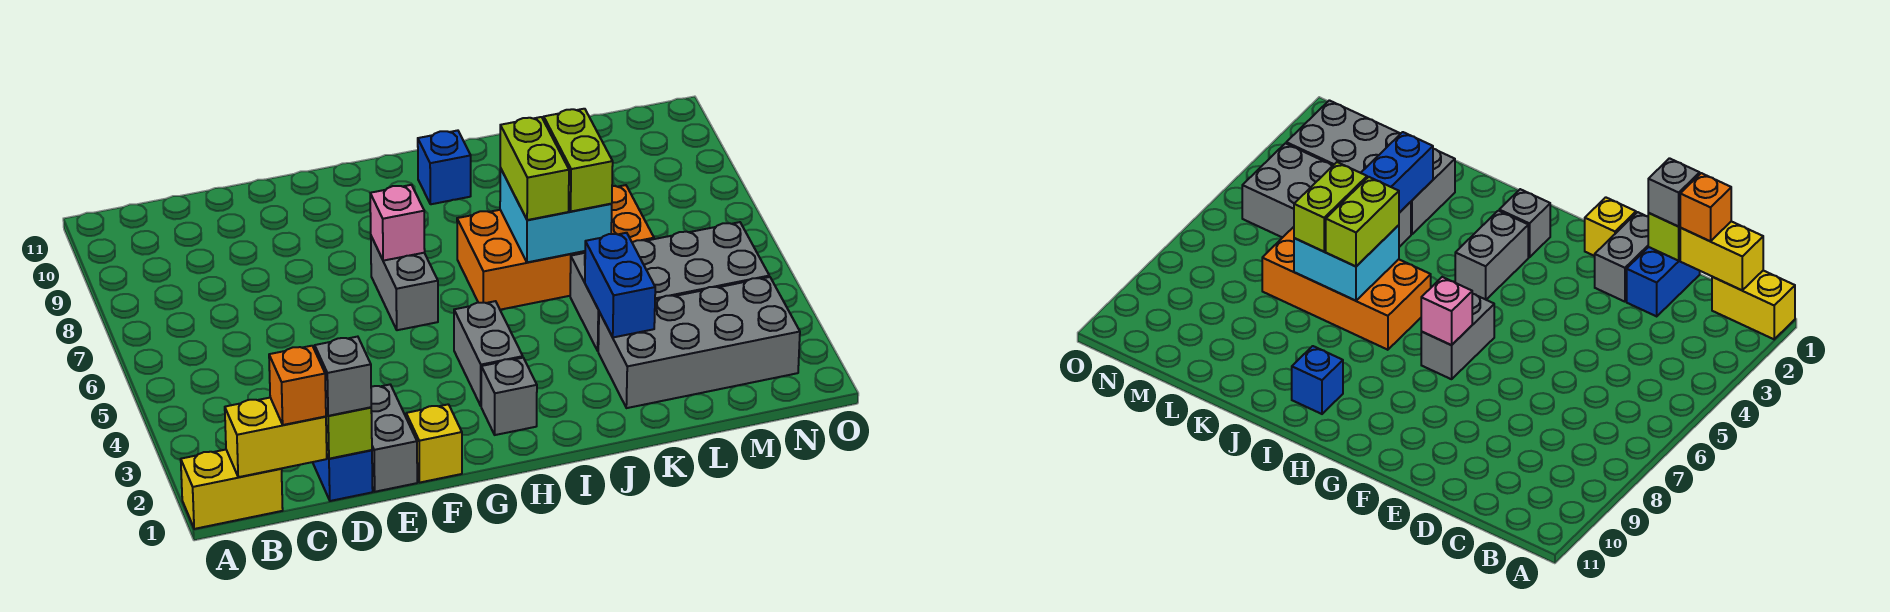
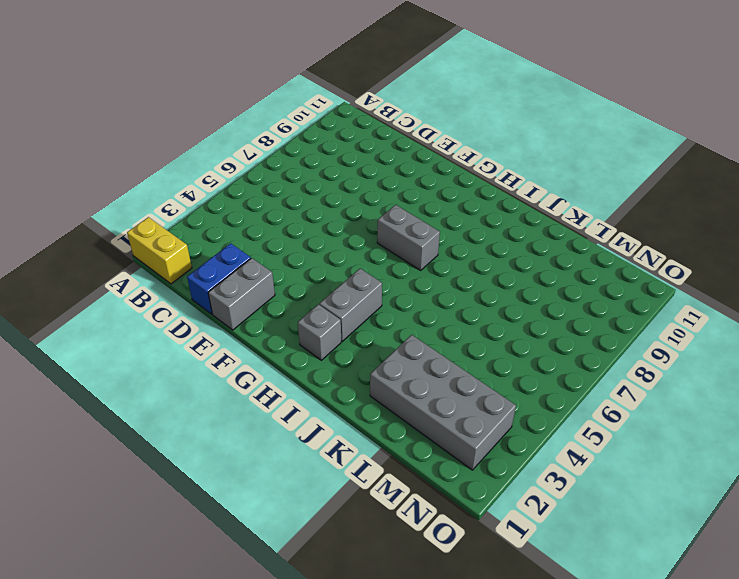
grey brick G7:H7 level 1 -> grey brick G6:G7 level 1
none -> yellow brick F1 level 1
none -> orange brick I6:L7 level 1
none -> blue brick I10 level 1

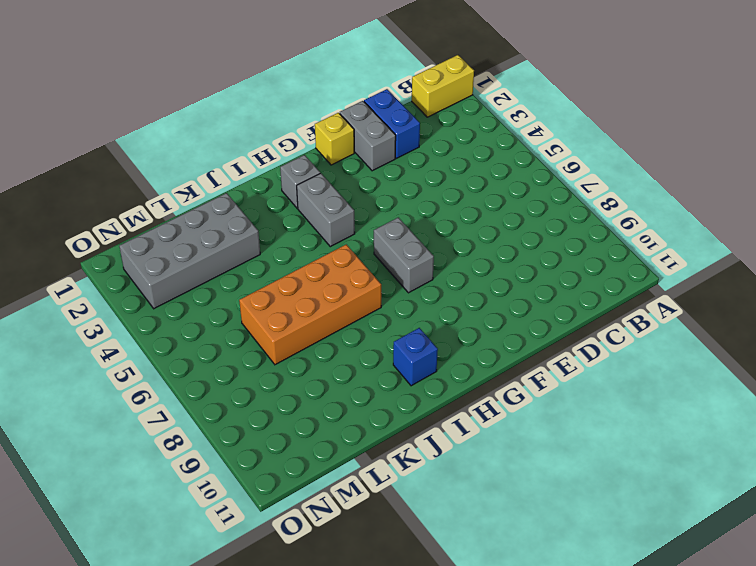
none -> grey brick K4:N5 level 1
none -> yellow brick B1:C1 level 2
none -> lime brick D1 level 2

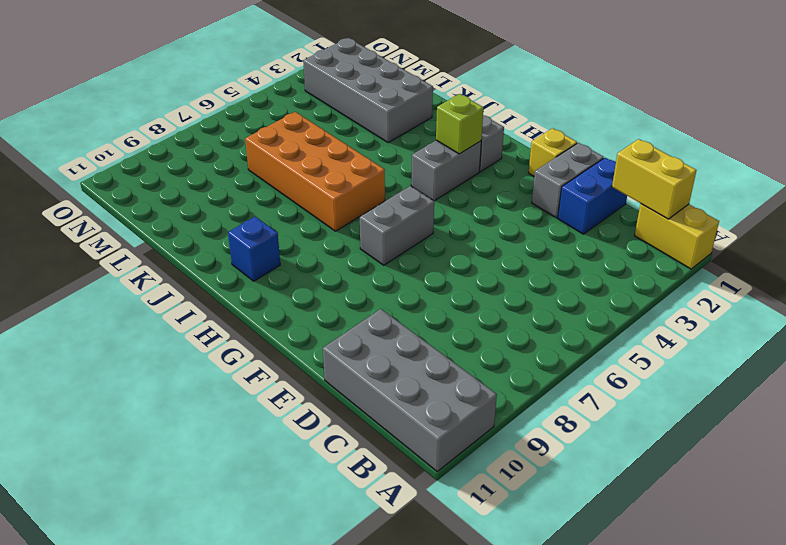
grey brick A10:D11 level 1 -> grey brick K4:N5 level 1
lime brick H3 level 2 -> lime brick D1 level 2
none -> pink brick G7 level 2
none -> cyan brick J6:K7 level 2
none -> blue brick K3:K4 level 2

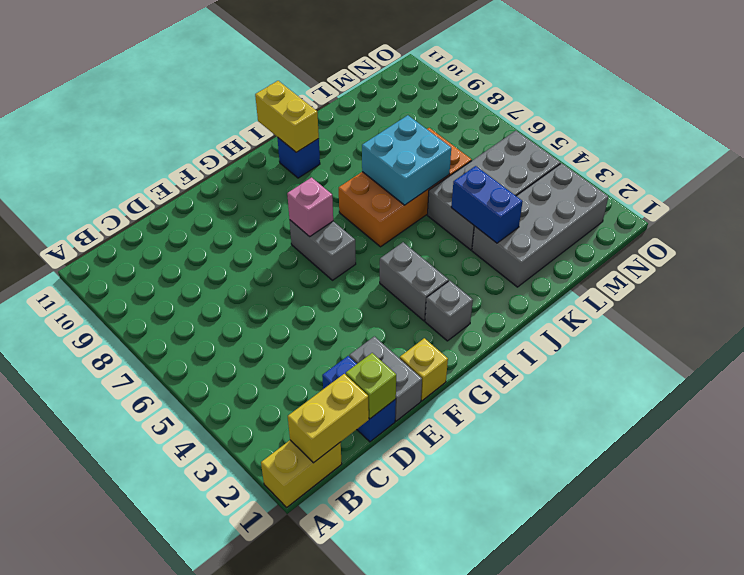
yellow brick I10:I11 level 2 -> none
none -> orange brick C1 level 3
none -> grey brick D1 level 3
none -> lime brick J6:J7 level 3

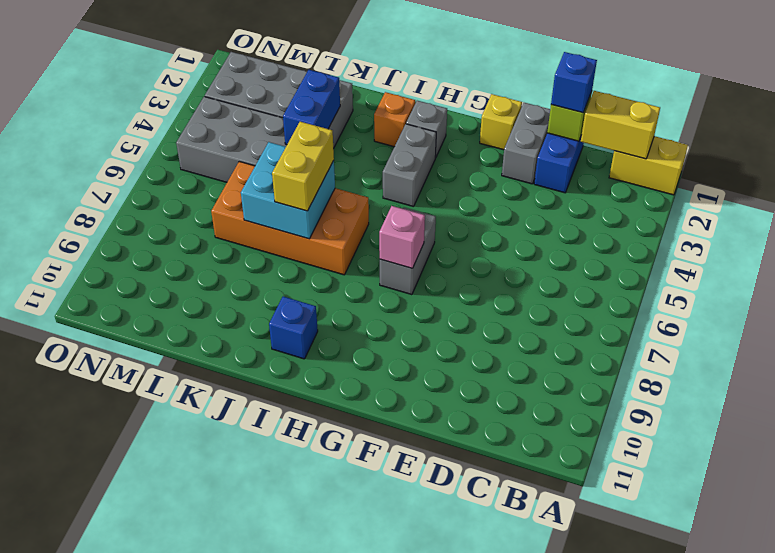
blue brick D1 level 3 -> grey brick D1 level 3
orange brick I2 level 1 -> orange brick C1 level 3
yellow brick J6:J7 level 3 -> lime brick J6:J7 level 3
none -> lime brick K6:K7 level 3

